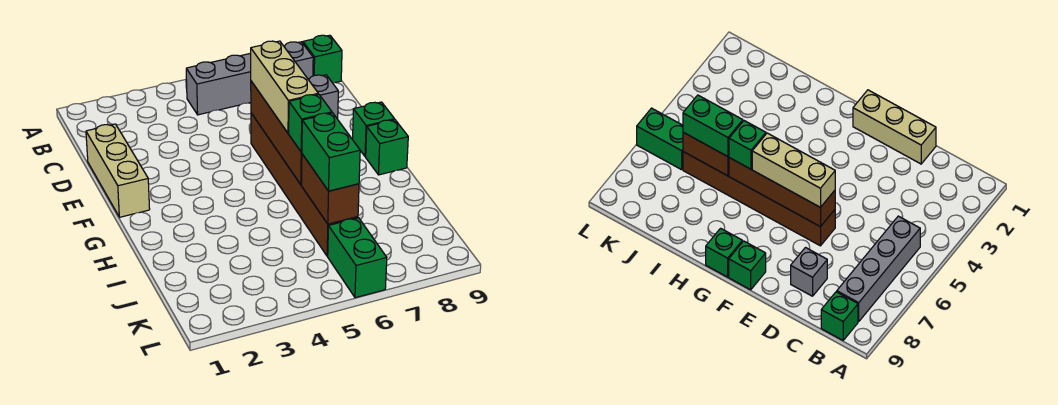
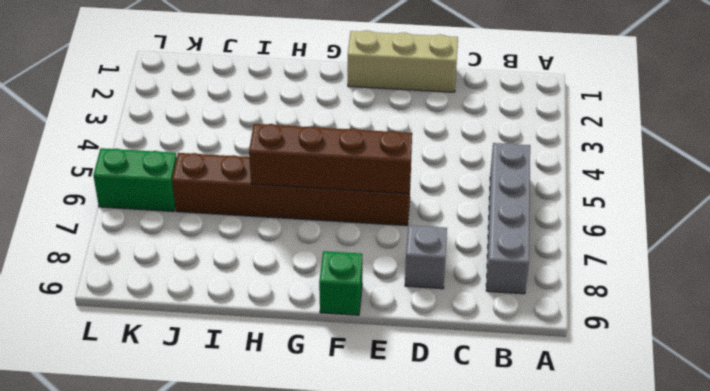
none -> green brick B9 level 1
none -> green brick G9 level 1
none -> brown brick I6:J6 level 2

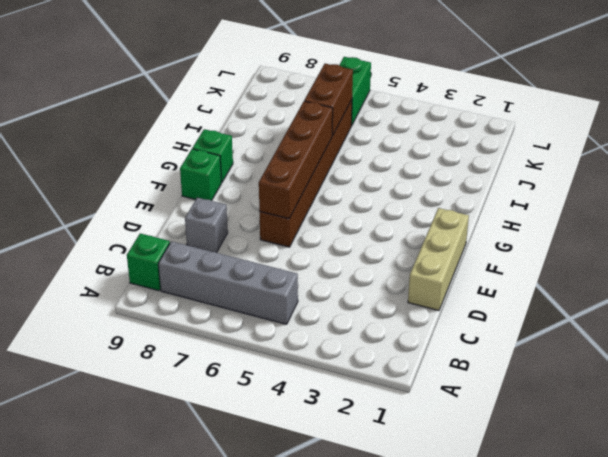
none -> tan brick E6:G6 level 3
none -> green brick H6 level 3
none -> green brick I6:J6 level 3

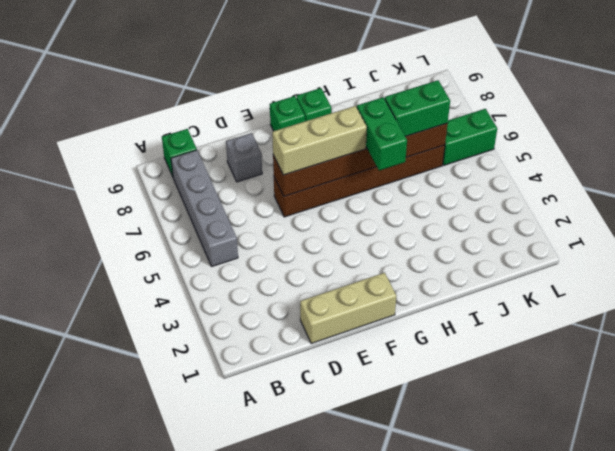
green brick H5:H6 level 3 -> green brick H6 level 3

